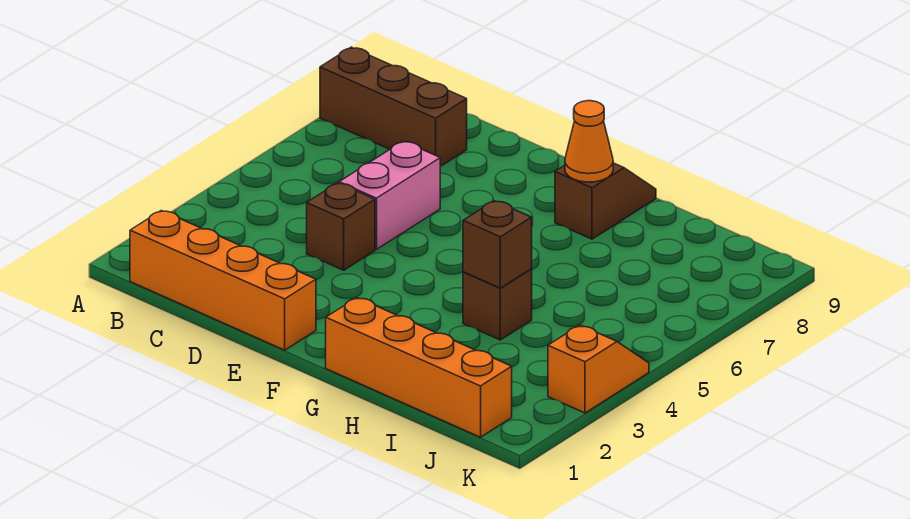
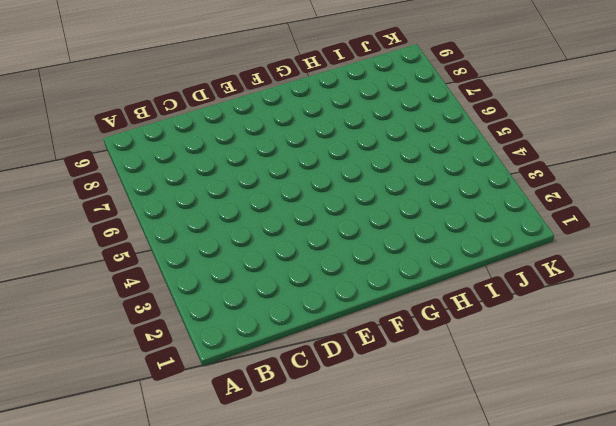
none -> brown brick A8:C8 level 1
none -> orange brick B1:E1 level 1

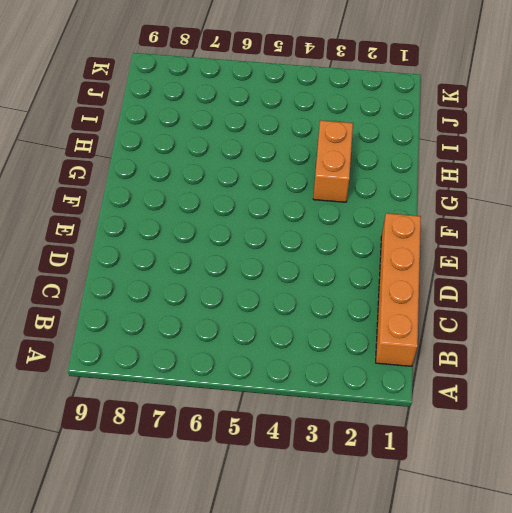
orange brick G3:H3 level 1 -> none
none -> brown brick A8:C8 level 1
none -> brown brick D4 level 1

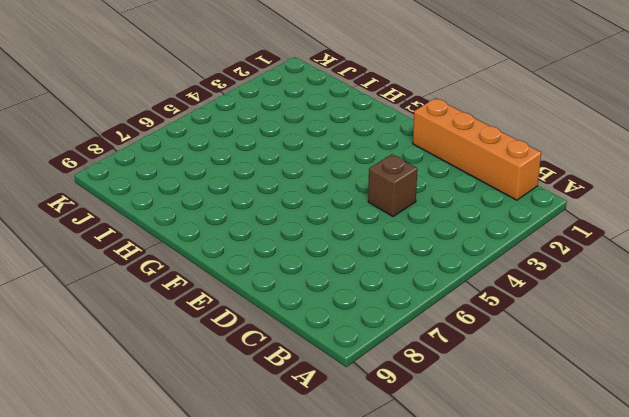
none -> brown brick A8:C8 level 1
none -> pink brick D5:D6 level 1

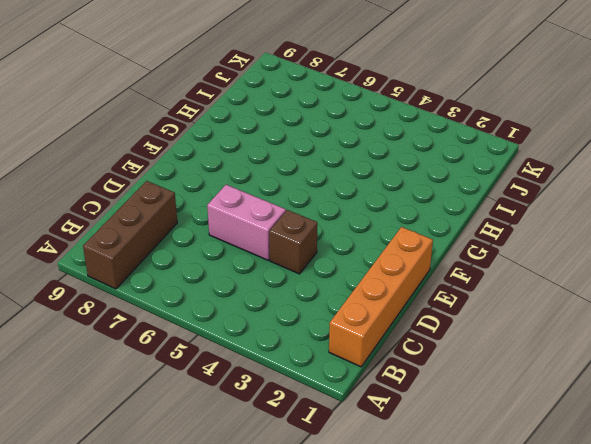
none -> orange brick G1:J1 level 1
none -> brown slope G8:G9 level 1 top 8

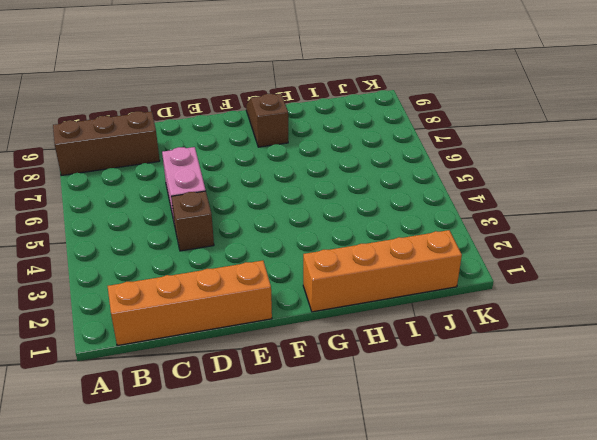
none -> brown brick H4 level 1
none -> orange slope K3:K4 level 1 top 3

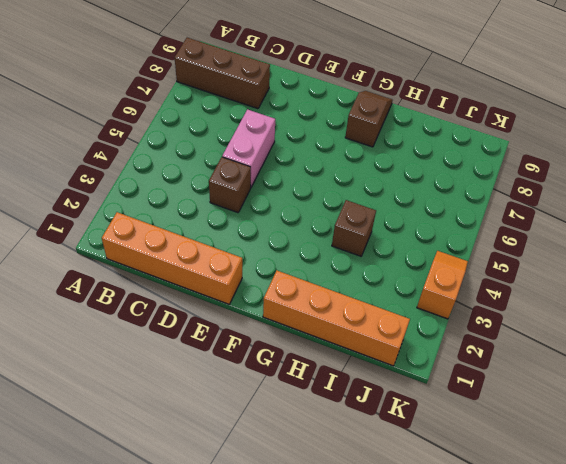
none -> orange cone G8 level 2
none -> brown brick H4 level 2

